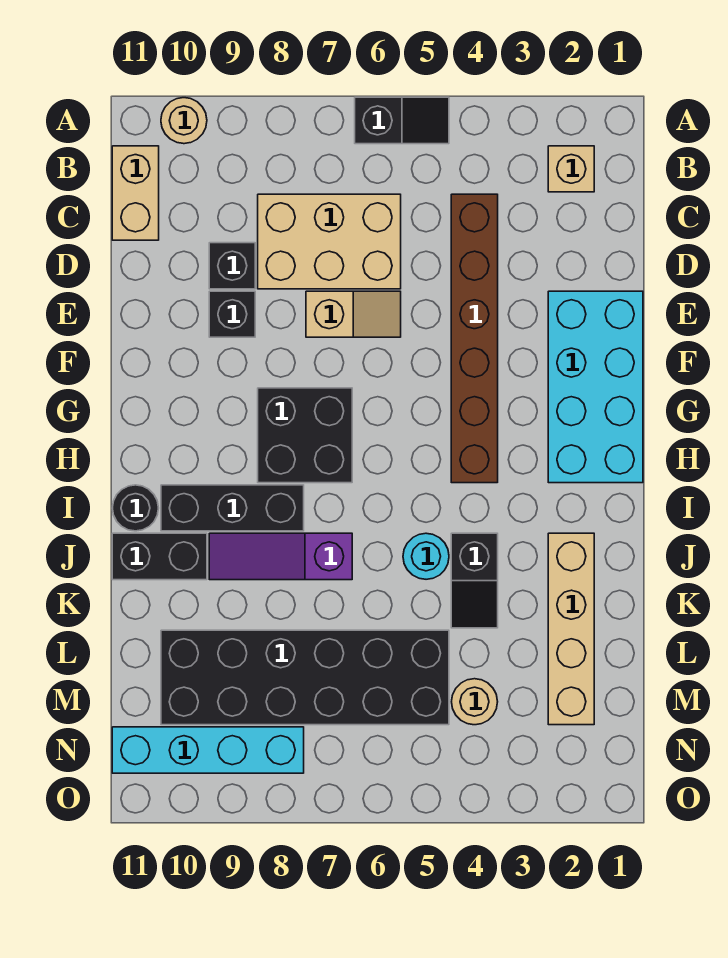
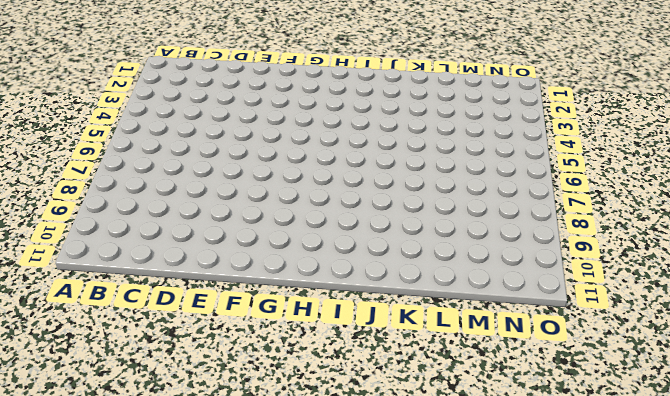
none -> black slope A5:A6 level 1 top 6
none -> tan round brick A10 level 1
none -> tan brick B2 level 1

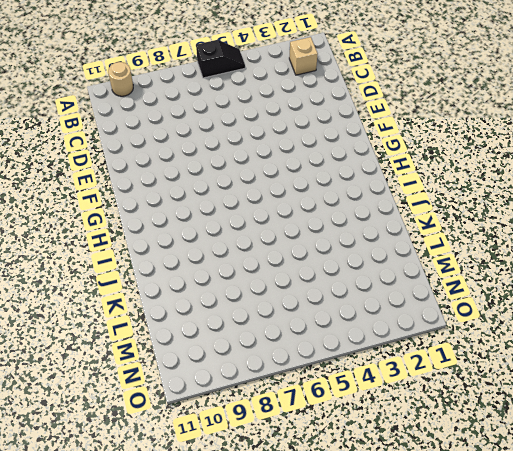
none -> tan brick B11:C11 level 1
none -> brown brick C4:H4 level 1
none -> tan brick C6:D8 level 1

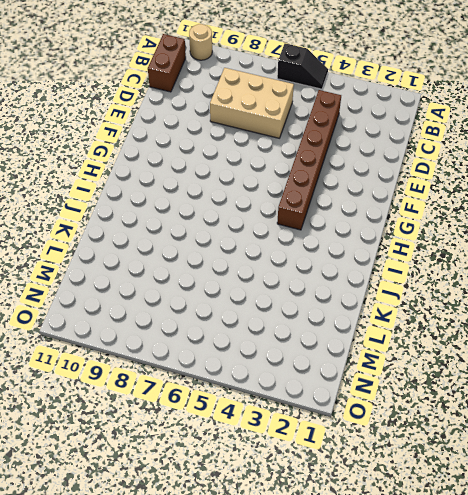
brown brick B11:C11 level 1 -> tan brick B11:C11 level 1
none -> tan brick B2 level 1
none -> black brick D9 level 1
none -> cyan brick E1:H2 level 1

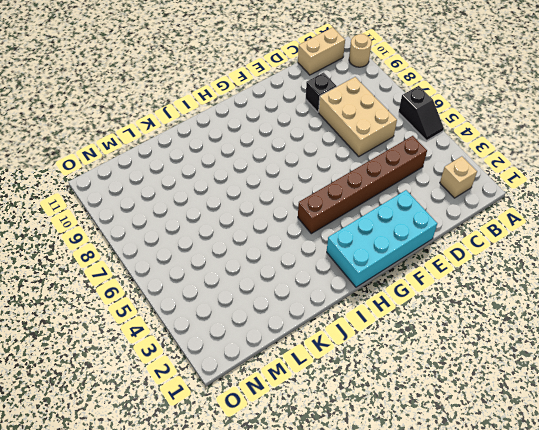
none -> tan slope E6:E7 level 1 top 7
none -> black brick E9 level 1
none -> black brick G7:H8 level 1

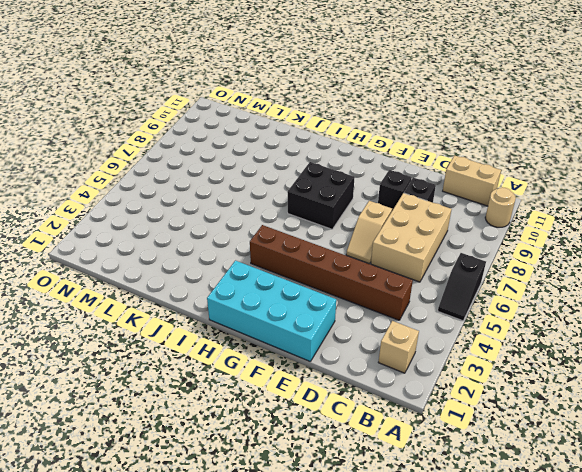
none -> black brick I8:I10 level 1
none -> black round brick I11 level 1
none -> tan brick J2:M2 level 1

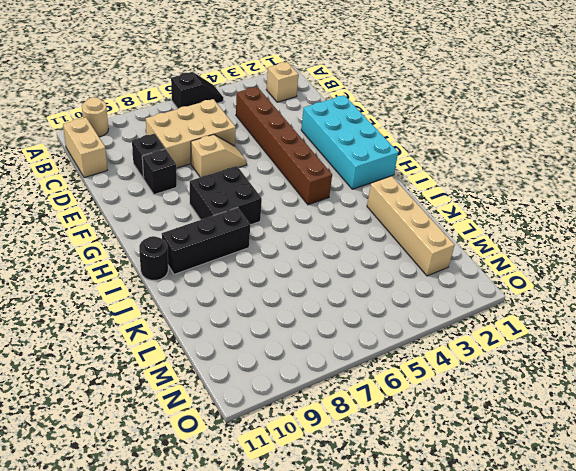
none -> black slope J4:K4 level 1 top J
none -> cyan round brick J5 level 1
none -> purple slope J7:J9 level 1 top 7

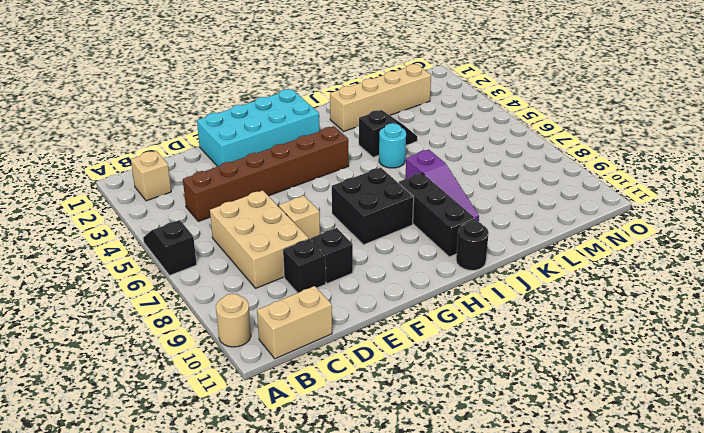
none -> black brick J10:J11 level 1
none -> black brick L5:M10 level 1
none -> tan round brick M4 level 1

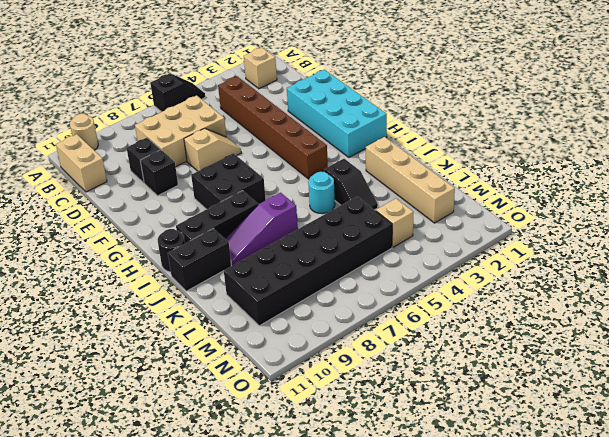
tan brick M4 level 1 -> tan round brick M4 level 1
none -> cyan brick N8:N11 level 1

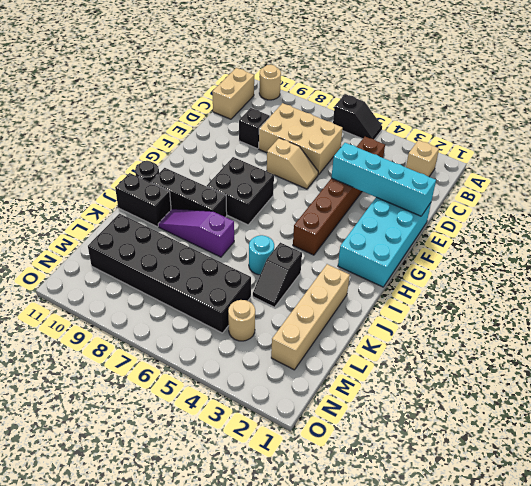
cyan brick E1:E4 level 2 -> cyan brick N8:N11 level 1
none -> black brick E9 level 1

